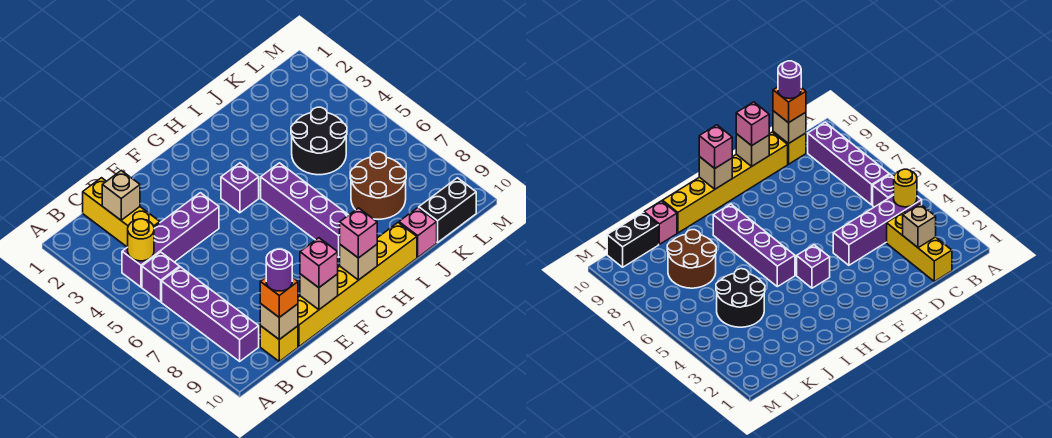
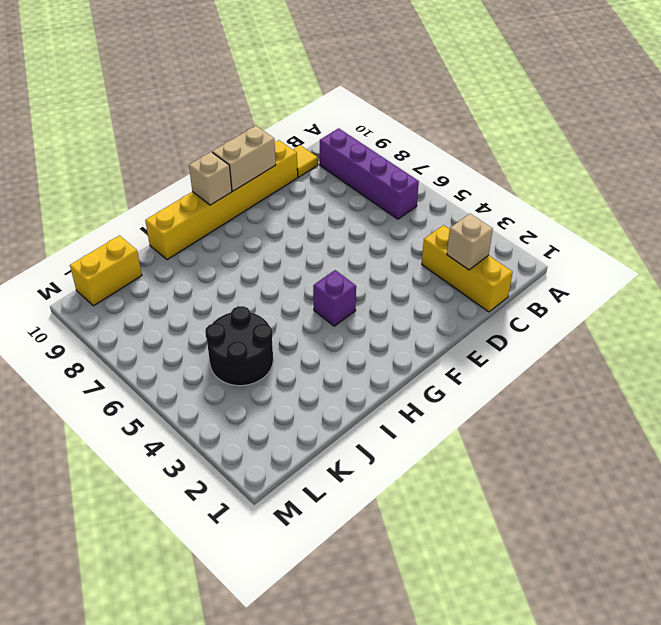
yellow tile C10 level 1 -> yellow brick C10 level 1
tan brick E10:F10 level 2 -> tan brick E10 level 2
yellow brick K10:L10 level 1 -> black brick K10:L10 level 1
none -> purple brick B4:E4 level 1
none -> purple brick B5 level 1
none -> purple brick H5:H8 level 1

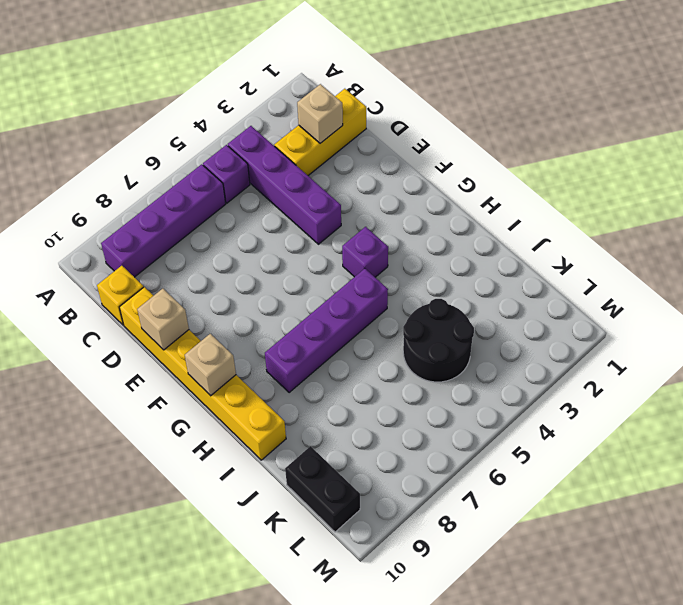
none -> brown round brick J7:K8 level 1
none -> pink brick J10 level 1
none -> yellow round brick B4 level 2

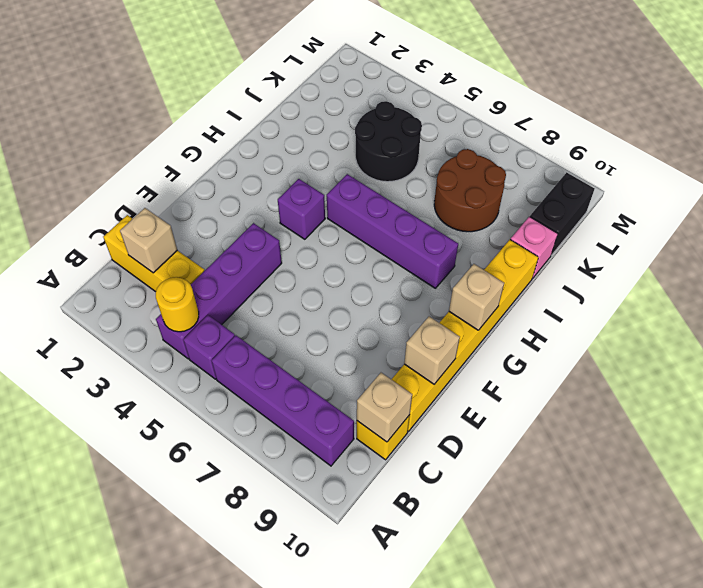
none -> orange brick C10 level 3
none -> pink brick E10 level 3
none -> pink brick G10 level 3

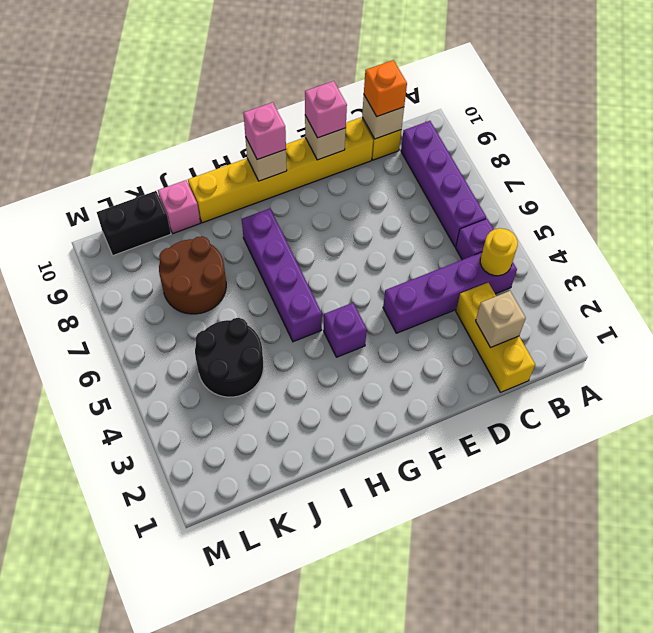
none -> purple round brick C10 level 4

